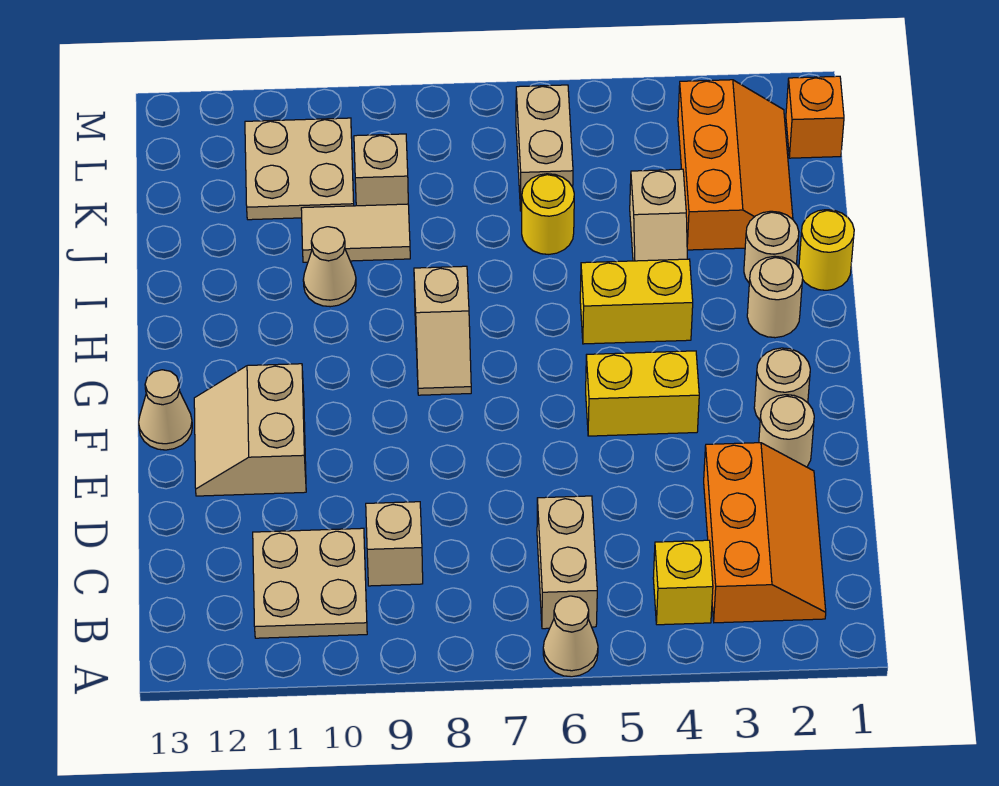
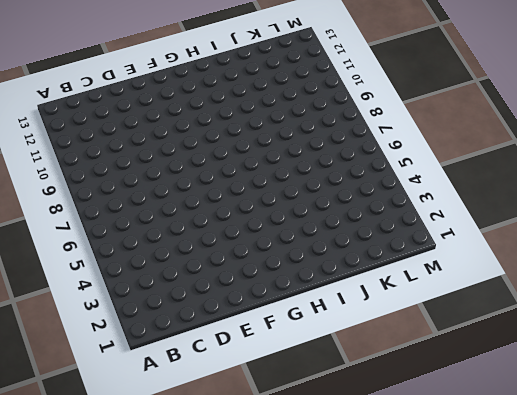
none -> tan cone A6 level 1
none -> orange slope B2:D3 level 1 top 3
none -> yellow brick B4 level 1

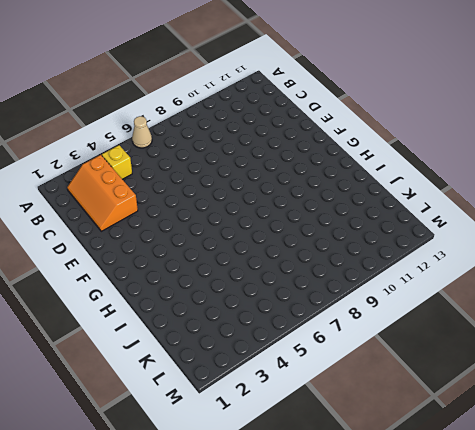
none -> tan brick B6:C6 level 1
none -> tan plate B10:C11 level 1
none -> tan brick C9 level 1

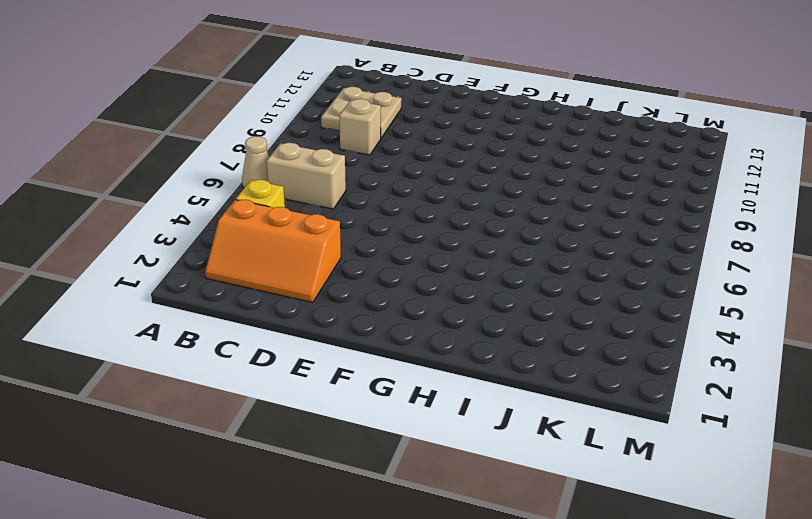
none -> tan round brick E2 level 1
none -> tan slope E11:F12 level 1 top 11
none -> tan round brick F2 level 1

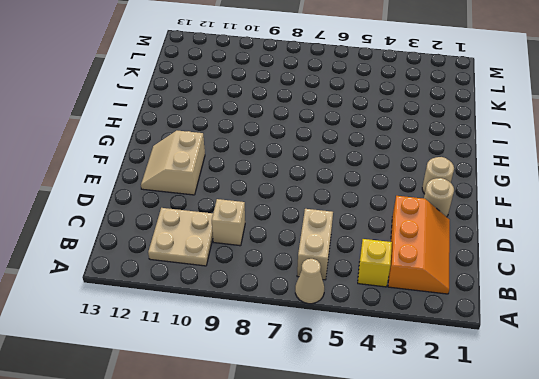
none -> yellow brick F4:F5 level 1
none -> tan cone F13 level 1
none -> tan slope G8:H8 level 1 top H

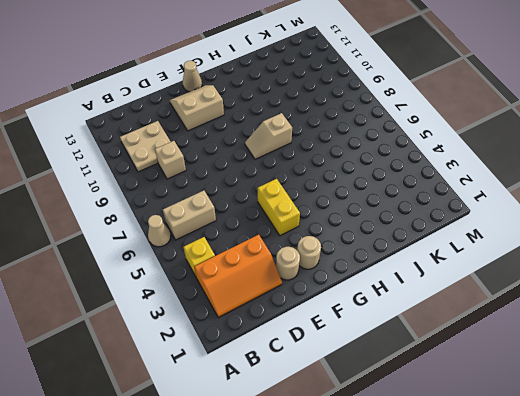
none -> tan round brick H2 level 1
none -> yellow brick H4:H5 level 1
none -> yellow round brick I1 level 1

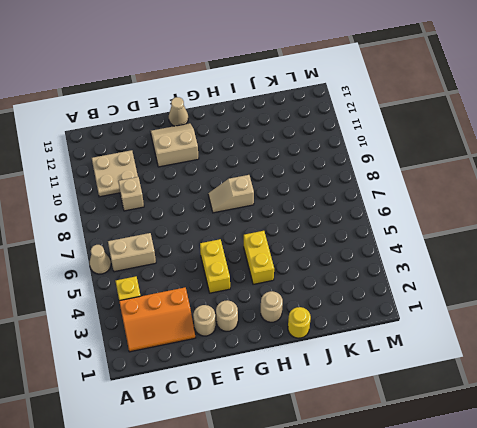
none -> tan round brick I2 level 1
none -> tan slope I4:J4 level 1 top J
none -> tan cone I10 level 1

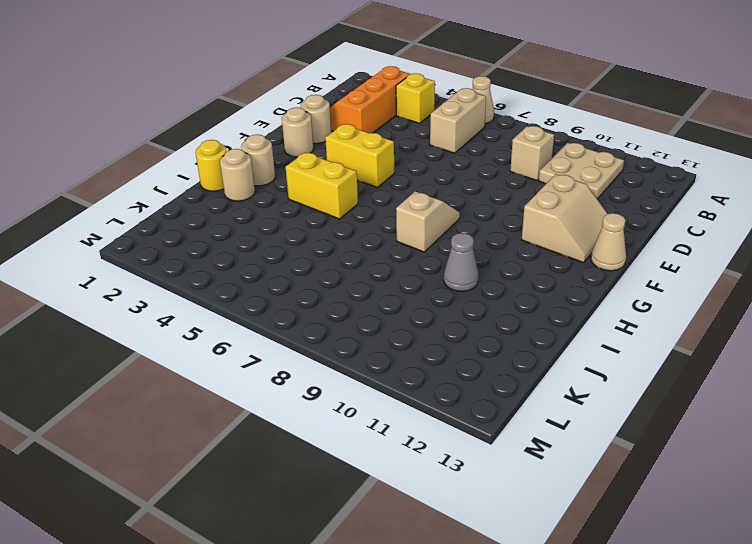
grey cone I10 level 1 -> tan cone I10 level 1
none -> tan slope I4:J4 level 1 top J
none -> orange slope J2:L3 level 1 top 3
none -> yellow round brick J6 level 1

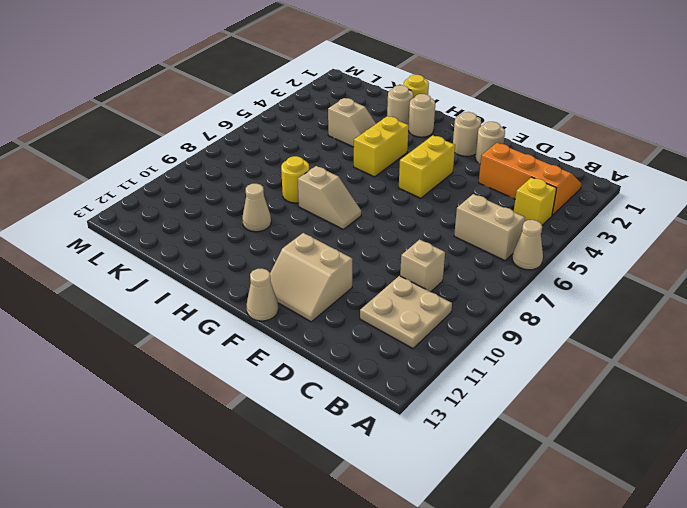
yellow round brick I8 level 1 -> yellow round brick J6 level 1
none -> orange slope J2:L3 level 1 top 3
none -> tan tile J9:J10 level 1
none -> tan brick K6:L6 level 1

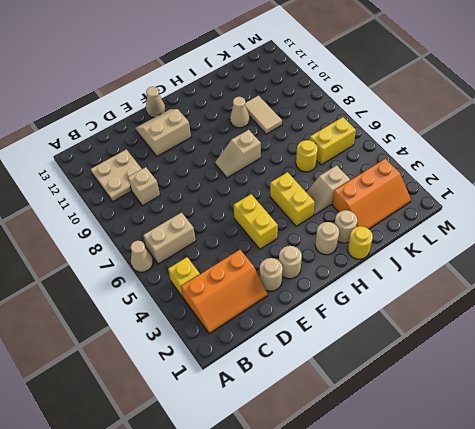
yellow brick K6:L6 level 1 -> tan brick K6:L6 level 1
none -> tan brick K9 level 1
none -> tan plate K10:L11 level 1
none -> orange brick L1 level 1

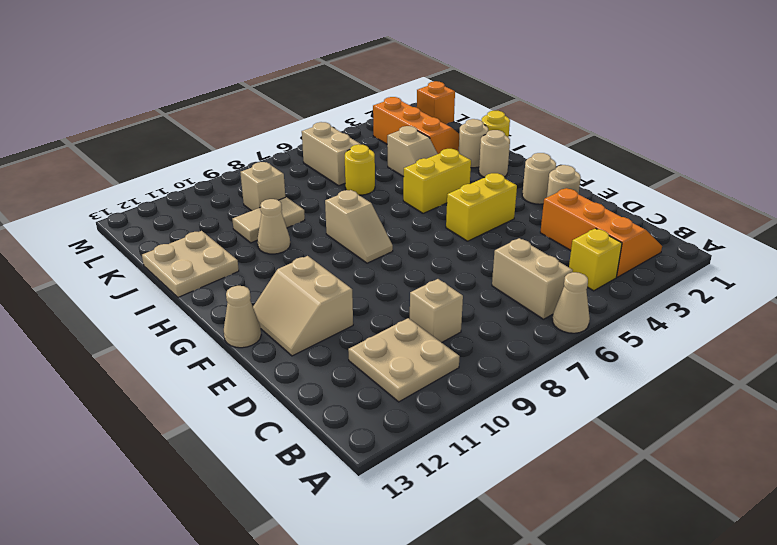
tan plate I12:J13 level 1 -> tan plate K10:L11 level 1

